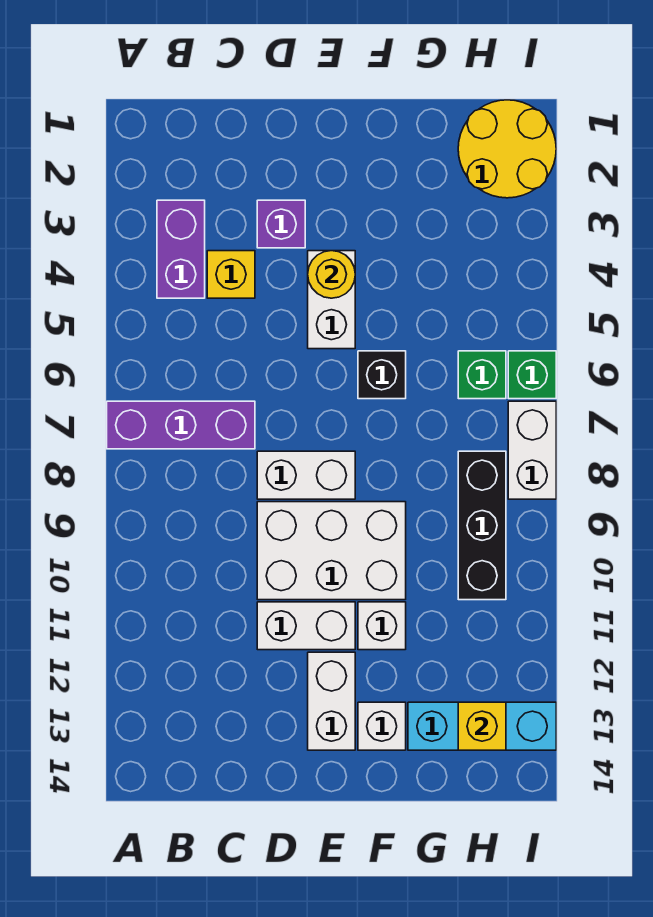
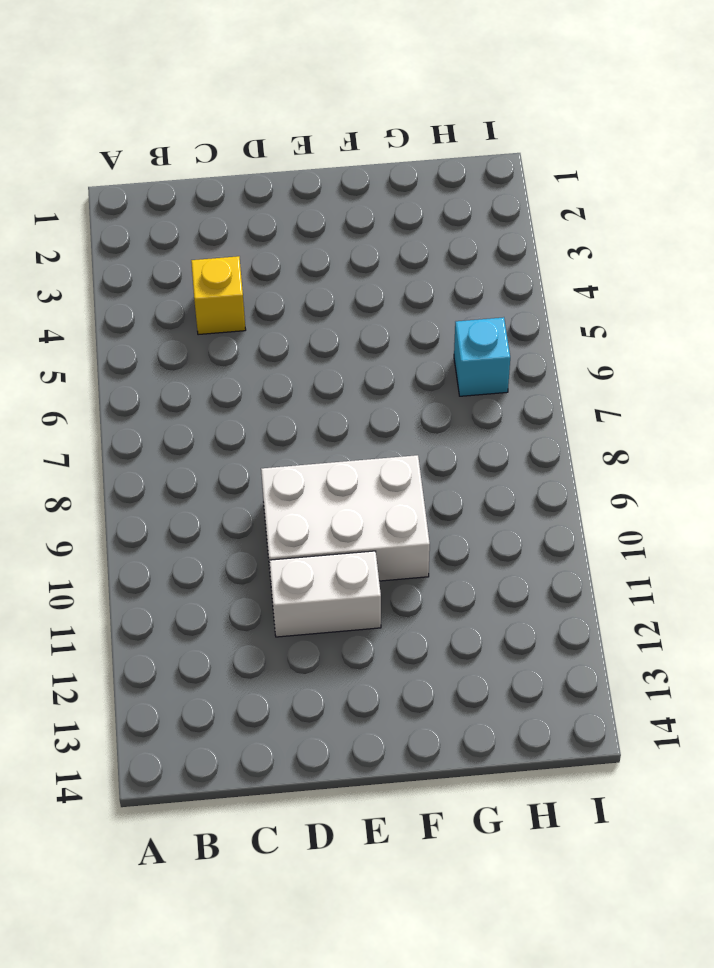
cyan brick H6 level 1 -> green brick H6 level 1
none -> purple brick A7:C7 level 1
none -> purple brick B3:B4 level 1
none -> purple brick D3 level 1

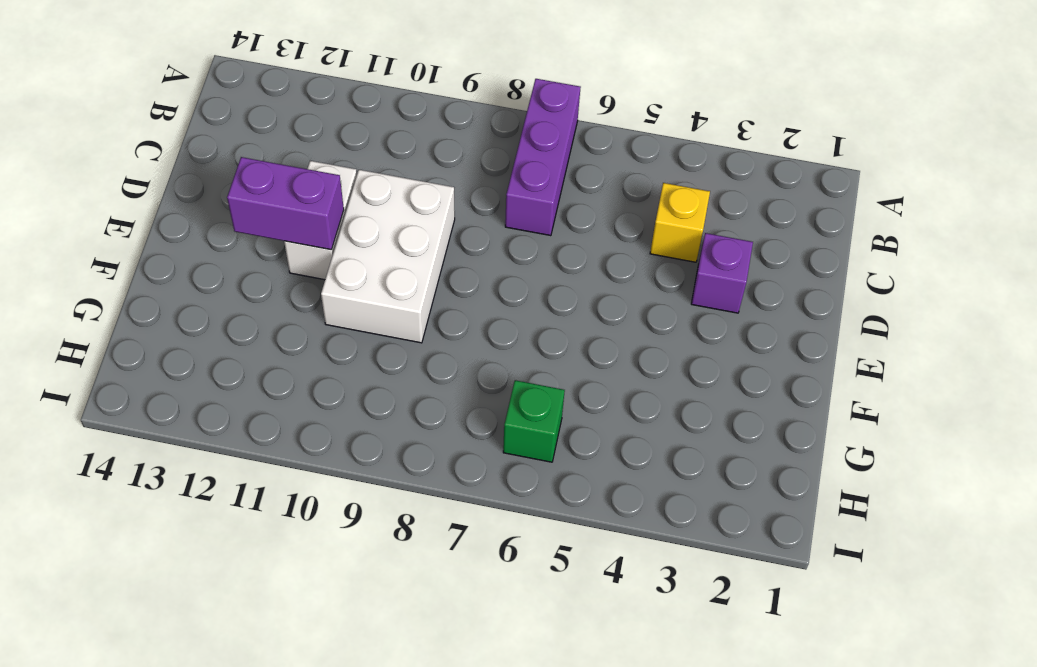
purple brick E11:E12 level 2 -> purple brick B3:B4 level 1
none -> white brick D8:E8 level 1
none -> white brick E4:E5 level 1
none -> white brick E12:E13 level 1

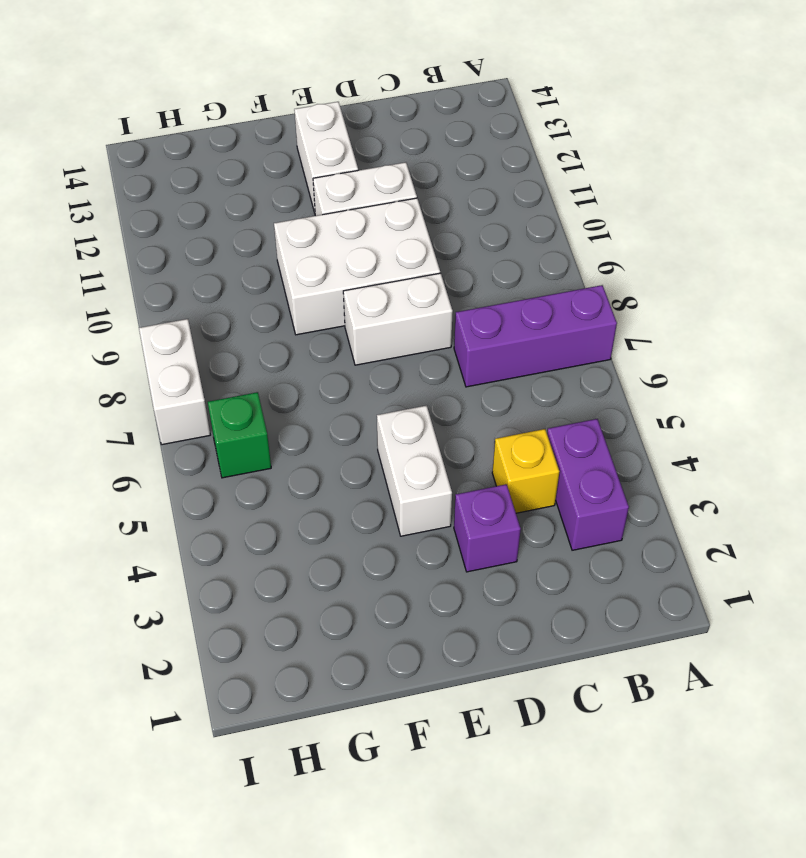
none -> black brick F6 level 1
none -> white brick F11 level 1
none -> white brick F13 level 1

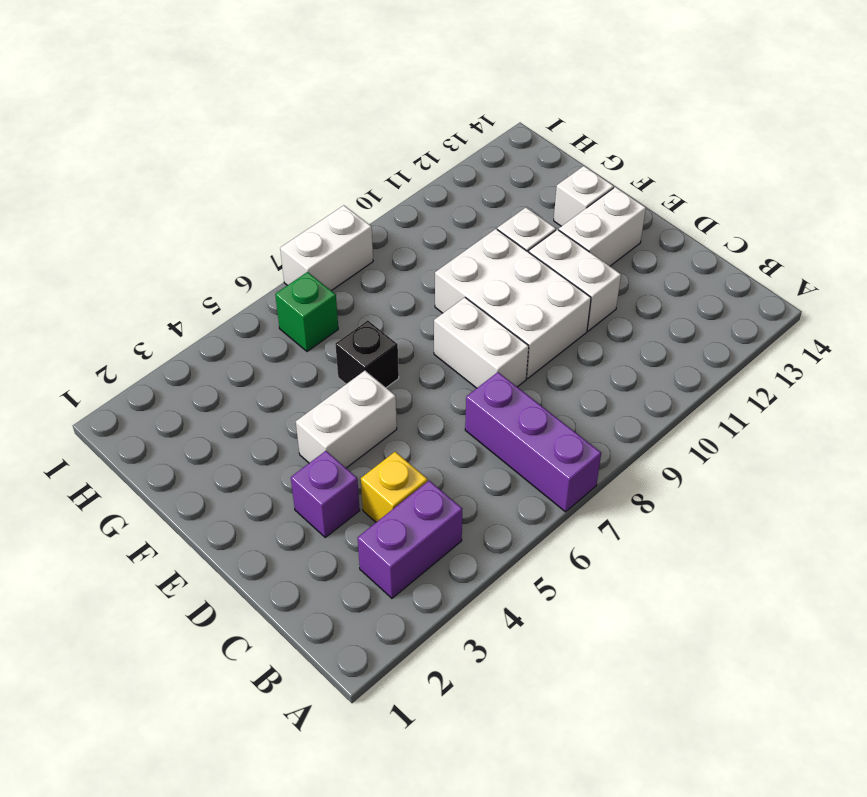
none -> cyan brick G13:I13 level 1
none -> yellow round brick H1:I2 level 1
none -> black brick H8:H10 level 1

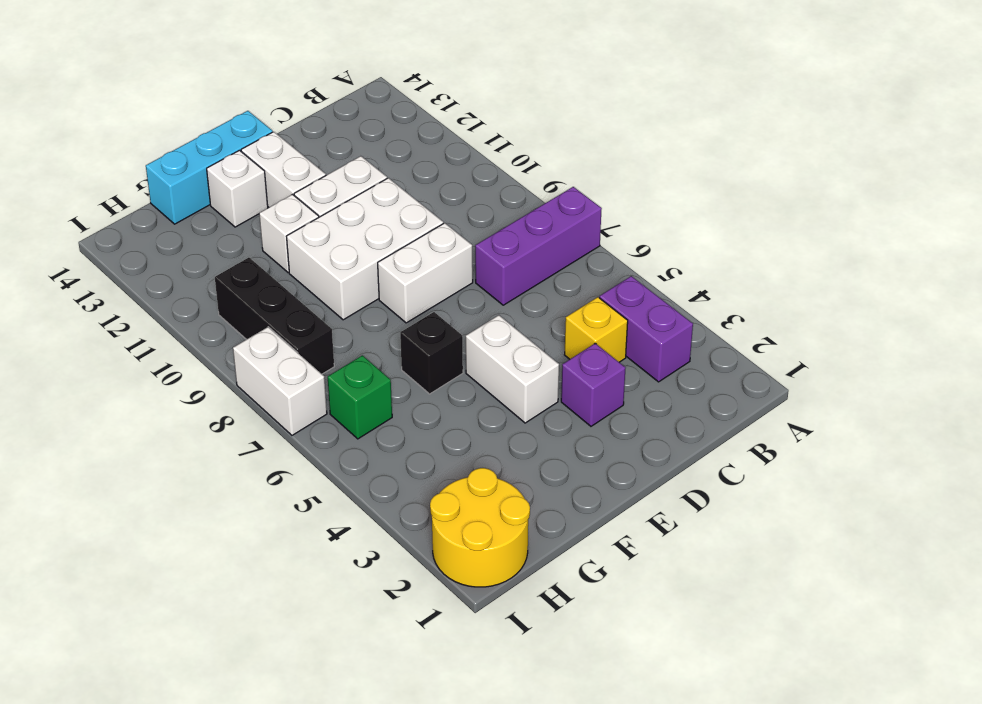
cyan brick E14:G14 level 1 -> cyan brick G13:I13 level 1
none -> green brick I6 level 1
none -> yellow round brick E4 level 2
none -> yellow brick H13 level 2

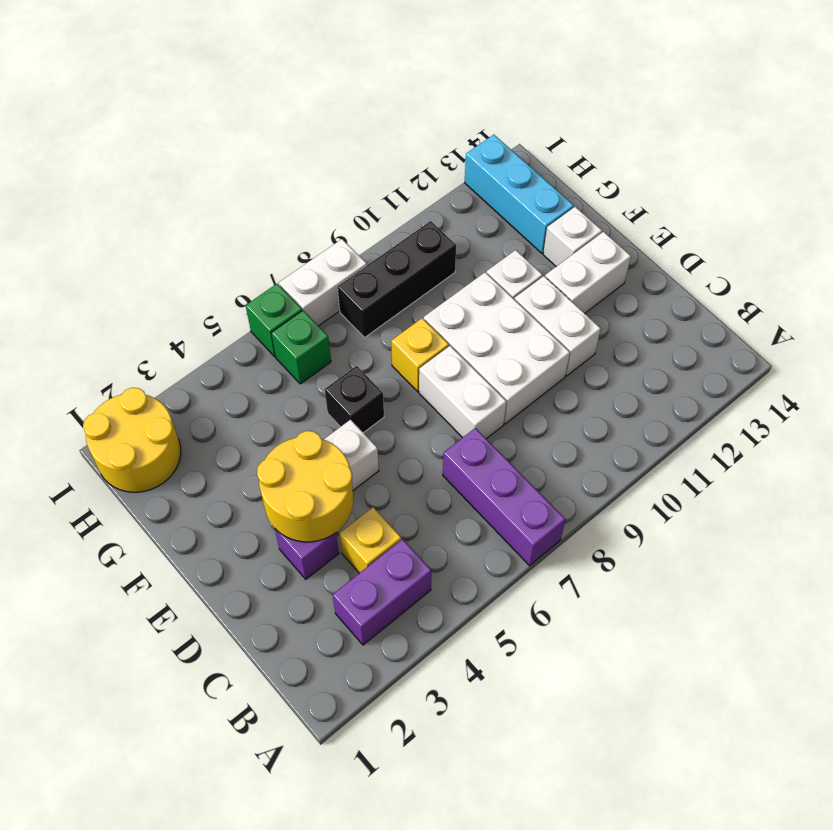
yellow round brick D3:E4 level 2 -> yellow round brick E4 level 2
yellow brick F8 level 1 -> yellow brick H13 level 2

